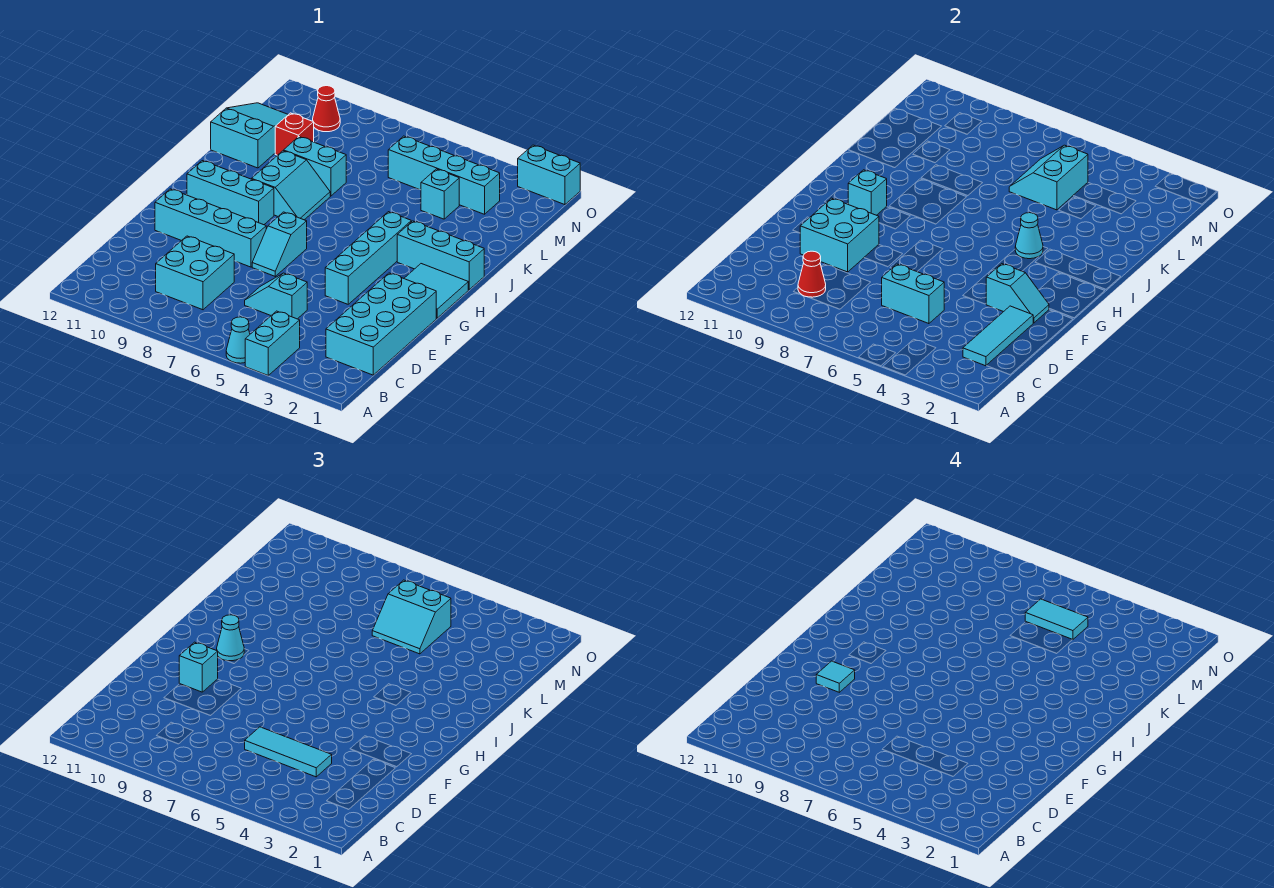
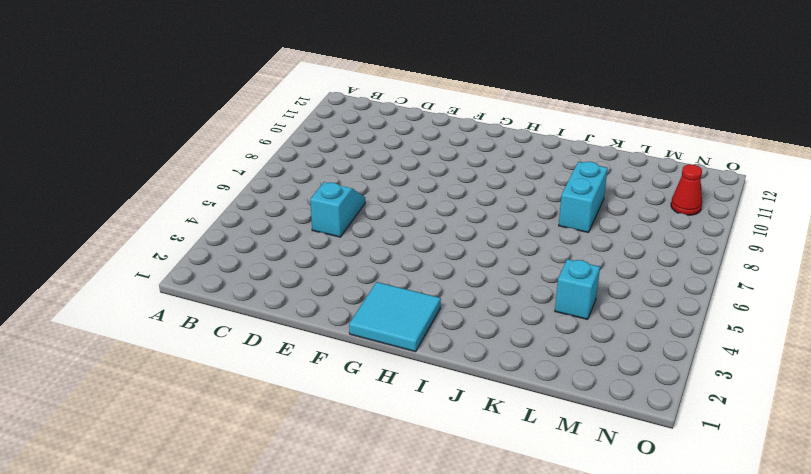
none -> cyan brick A4:B4 level 1
none -> cyan cone A5 level 1
none -> cyan brick C1:F2 level 1
none -> cyan brick C8:D9 level 1

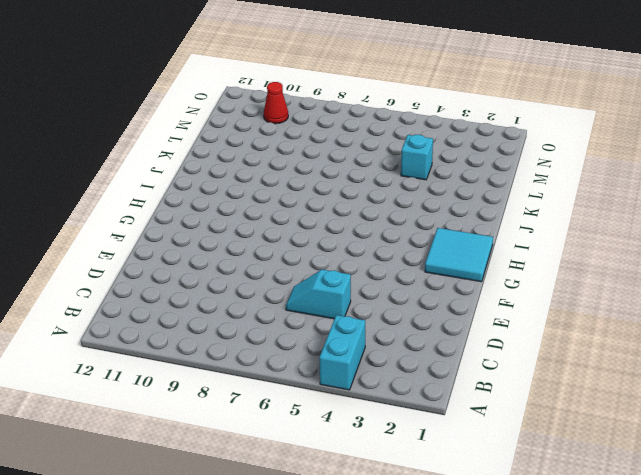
none -> cyan cone A5 level 1
none -> cyan brick C1:F2 level 1
none -> cyan brick C8:D9 level 1
none -> cyan brick F4:I4 level 1

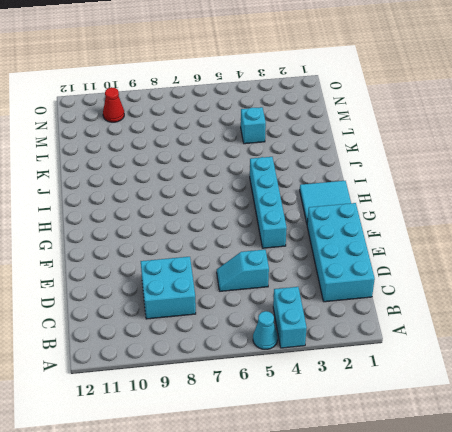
none -> cyan slope F7:G7 level 1 top G
none -> cyan brick F8:F11 level 1
none -> cyan brick H9:H11 level 1
none -> cyan brick I1:I3 level 1

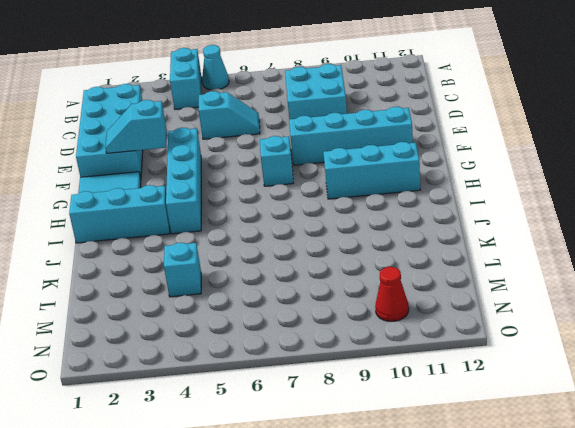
none -> cyan slope I8:J9 level 1 top 9
none -> cyan brick K8:K9 level 1
none -> cyan slope K11:M12 level 1 top K
none -> red brick L10 level 1

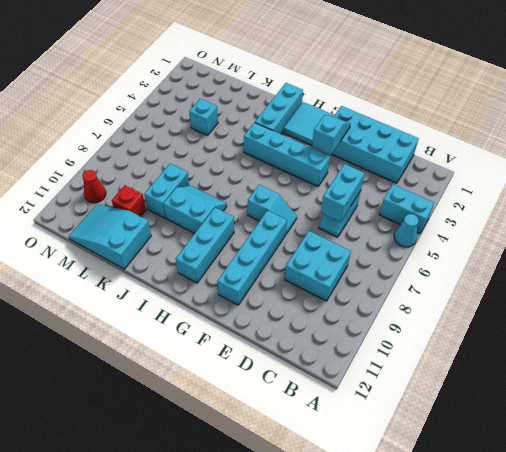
none -> cyan brick M3:M6 level 1
none -> cyan brick O1:O2 level 1
none -> cyan tile C2:E2 level 2
none -> red cone C9 level 2

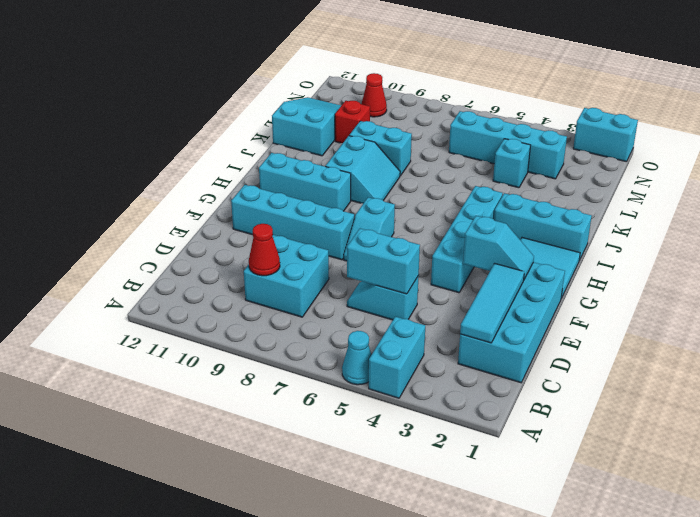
none -> cyan brick E9:F10 level 2
none -> cyan brick H10 level 2
none -> cyan cone I4 level 2
none -> cyan slope L5:M6 level 2 top 5

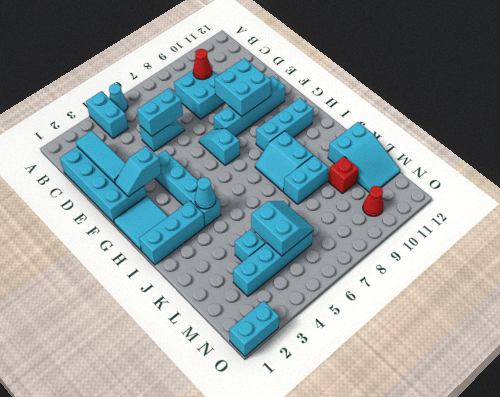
none -> cyan brick H10 level 2
none -> cyan tile D4:D6 level 3
none -> cyan brick F10 level 3
none -> cyan cone H10 level 3

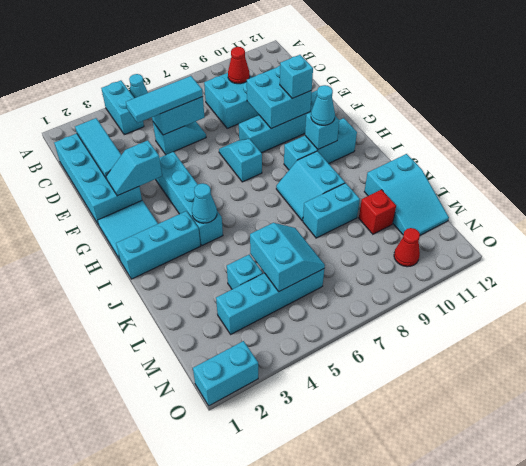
none -> cyan slope L5:M6 level 3 top M
none -> cyan tile F10 level 4
none -> cyan tile M5:M6 level 4

